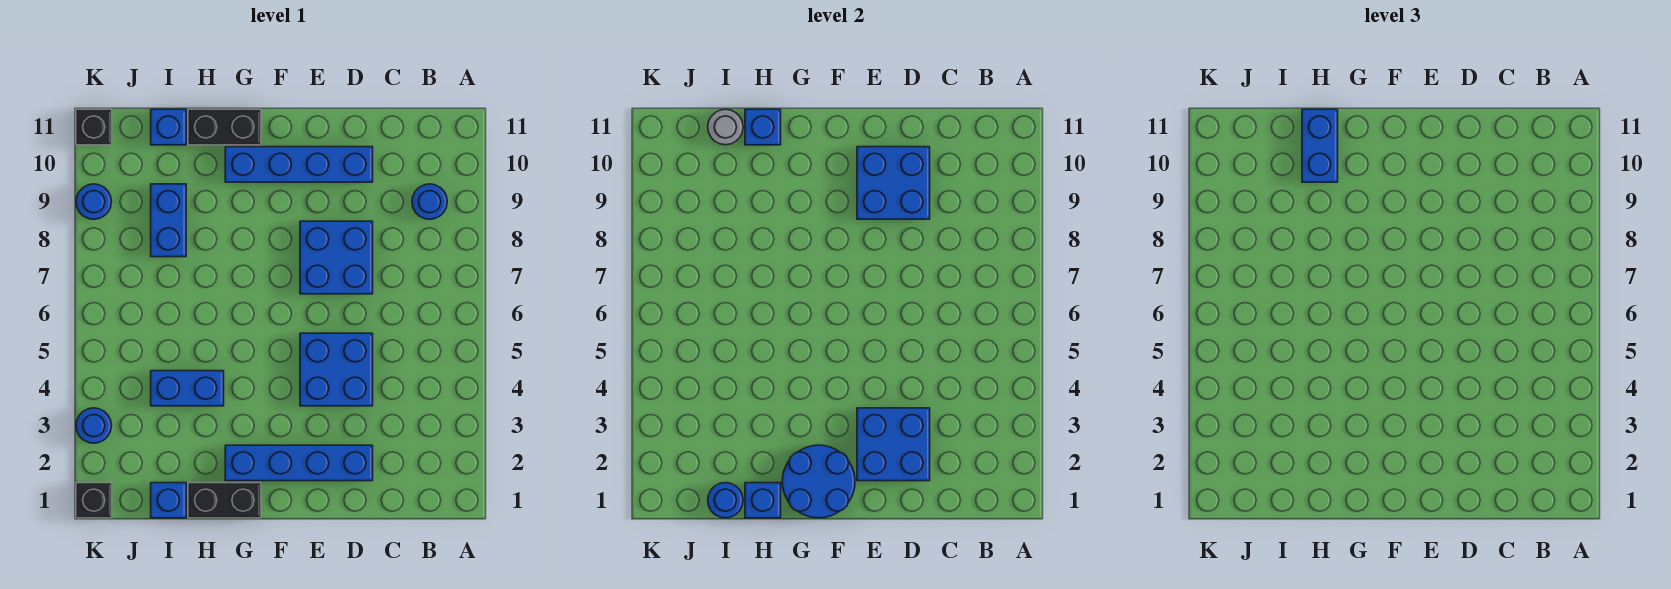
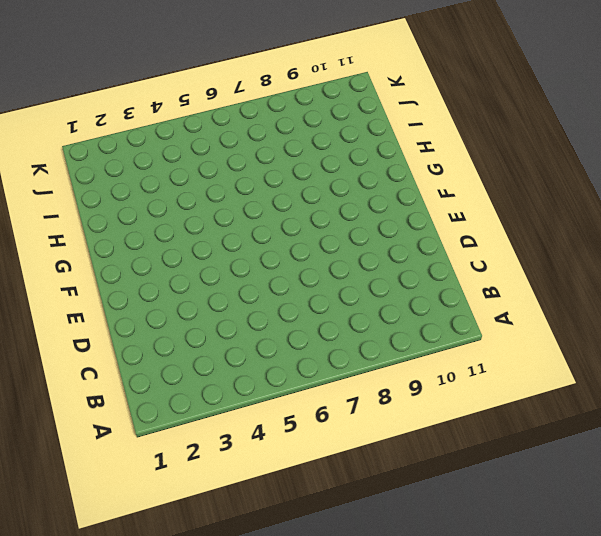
none -> blue round brick B9 level 1
none -> blue brick D2:G2 level 1
none -> blue brick D4:E5 level 1

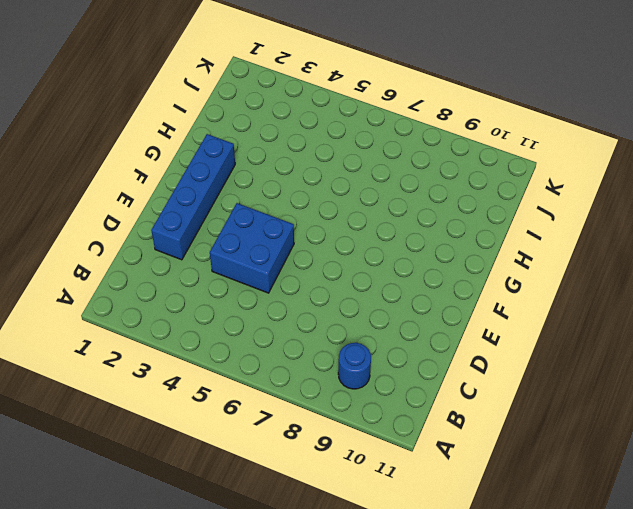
none -> blue brick D7:E8 level 1
none -> blue brick D10:G10 level 1
none -> black brick G1:H1 level 1

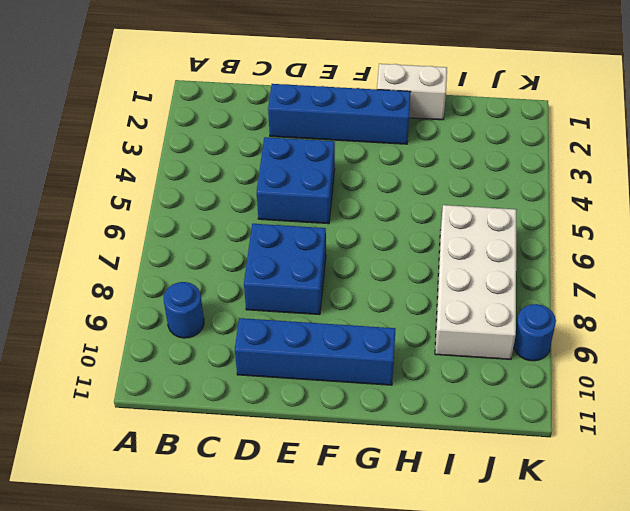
white brick G1:H1 level 1 -> black brick G1:H1 level 1
white brick I6:J9 level 1 -> blue brick I8:I9 level 1
none -> black brick G11:H11 level 1
none -> blue brick H4:I4 level 1
none -> blue brick I1 level 1

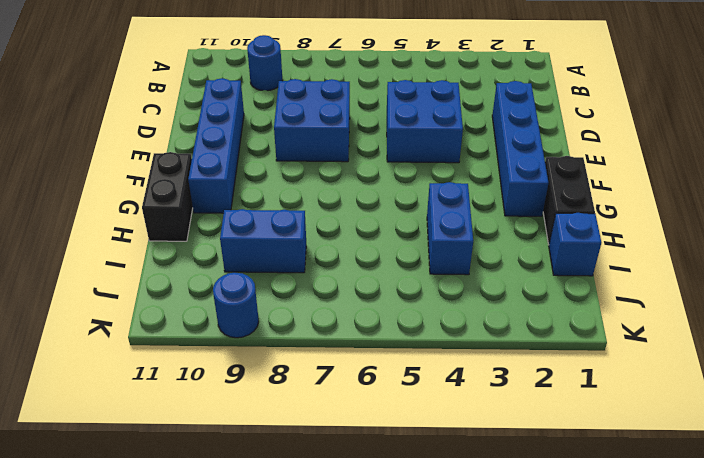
none -> blue brick I11 level 1
none -> black brick K1 level 1
none -> blue round brick K3 level 1

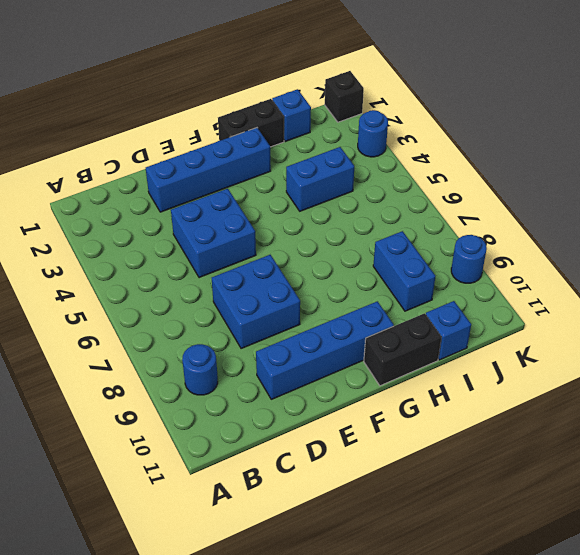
none -> black brick K11 level 1
none -> blue brick D2:E3 level 2
none -> blue brick D9:E10 level 2

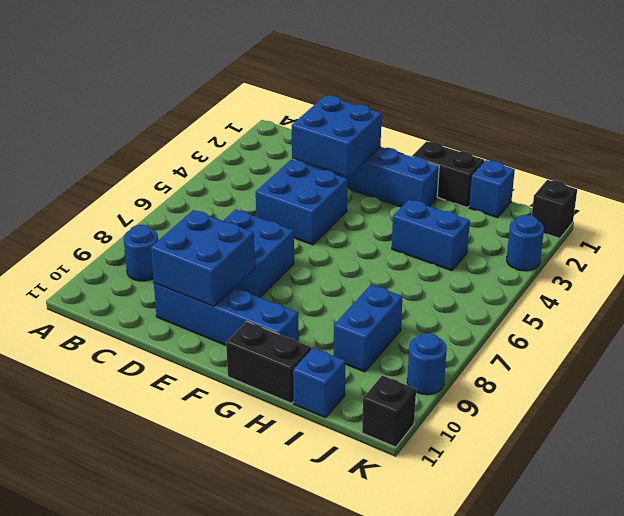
none -> blue round brick F1:G2 level 2
none -> blue brick H1 level 2
none -> blue brick H11 level 2

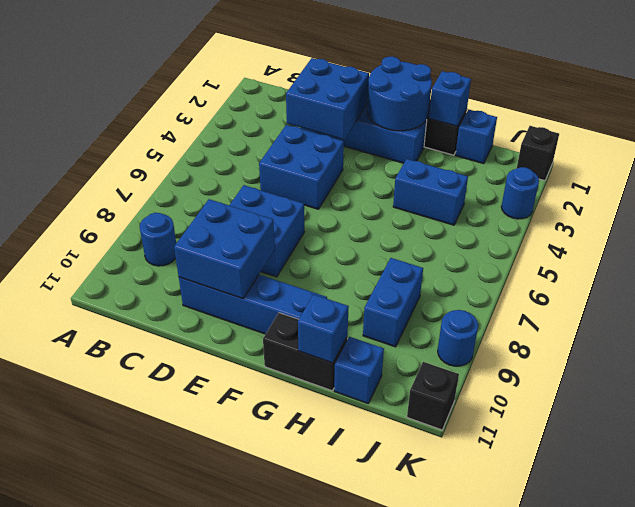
none -> blue round brick I1 level 2
none -> grey round brick I11 level 2
none -> blue brick H10:H11 level 3

